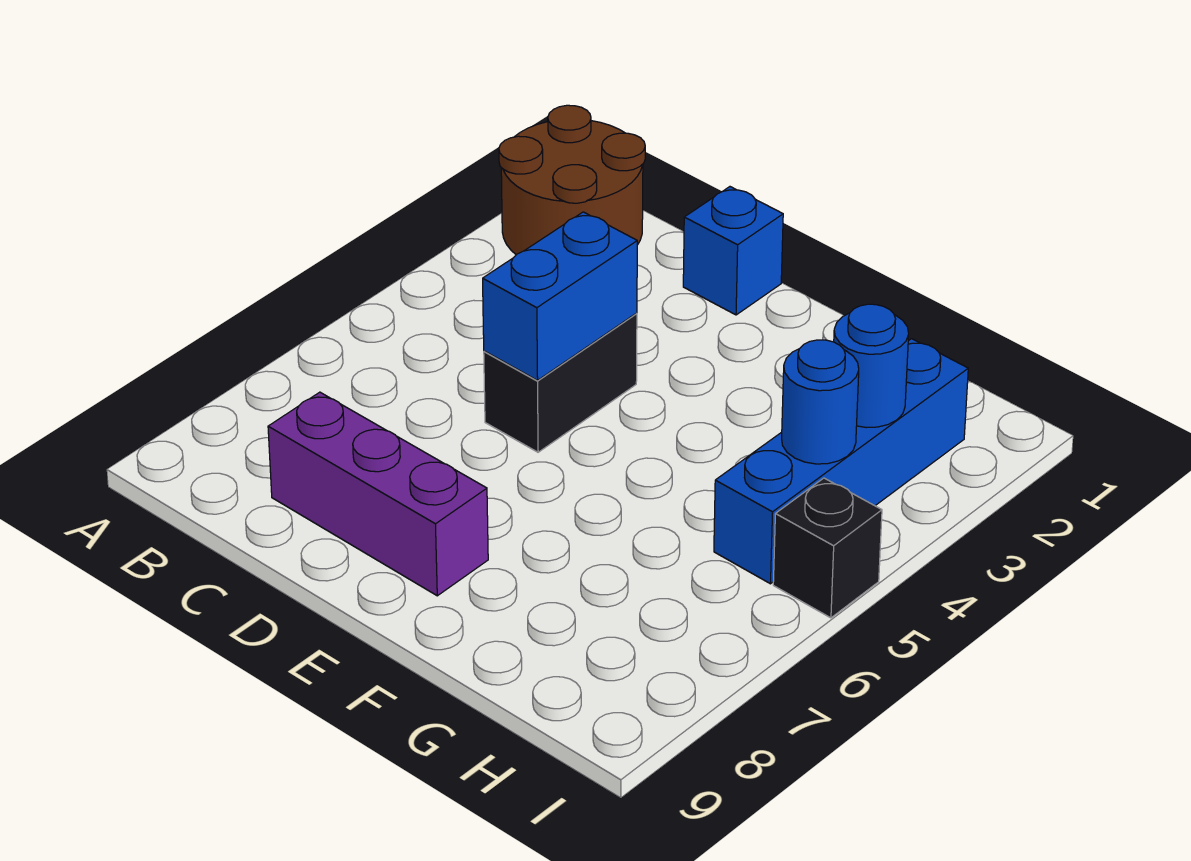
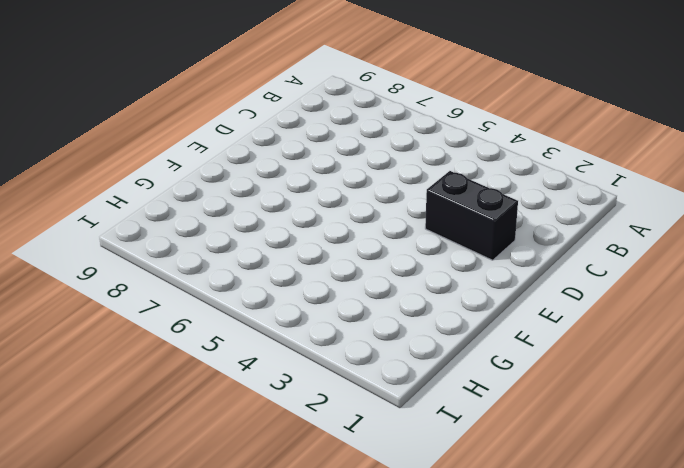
black brick D2:D3 level 1 -> black brick D4:D5 level 1
none -> brown round brick A1:B2 level 1
none -> purple brick C8:E8 level 1

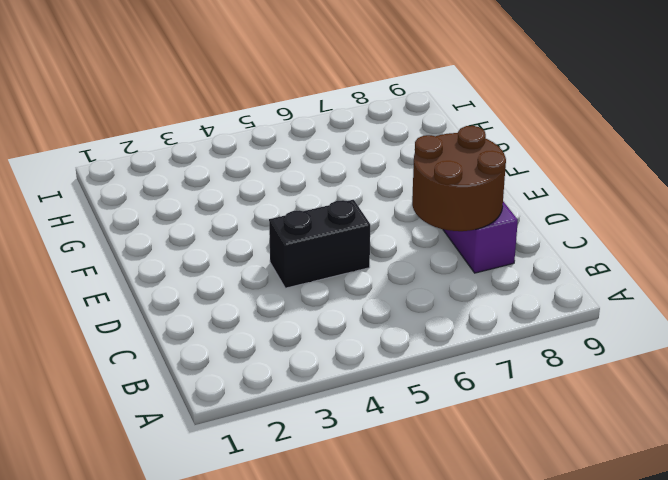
brown round brick C7:D8 level 2 -> brown round brick A1:B2 level 1
none -> blue brick D1 level 1
none -> blue brick H2:H5 level 1

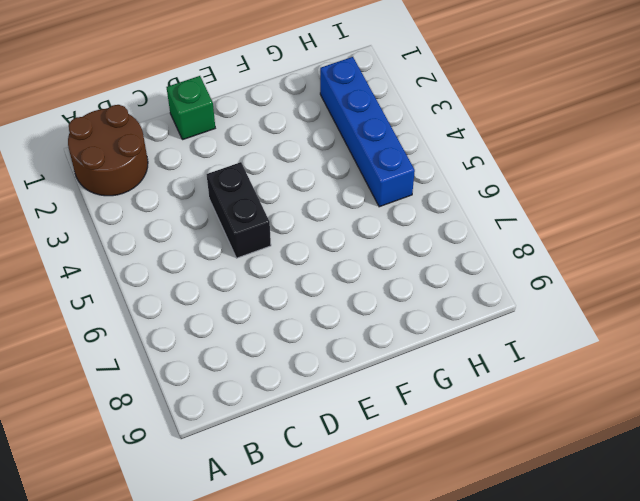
green brick D1 level 1 -> blue brick D1 level 1
none -> purple brick C8:E8 level 1
none -> black brick I5 level 1

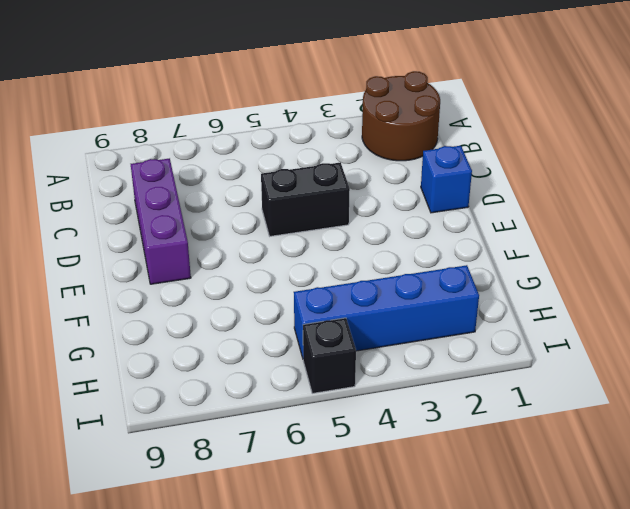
none -> blue brick D4:D5 level 2
none -> blue round brick H3 level 2

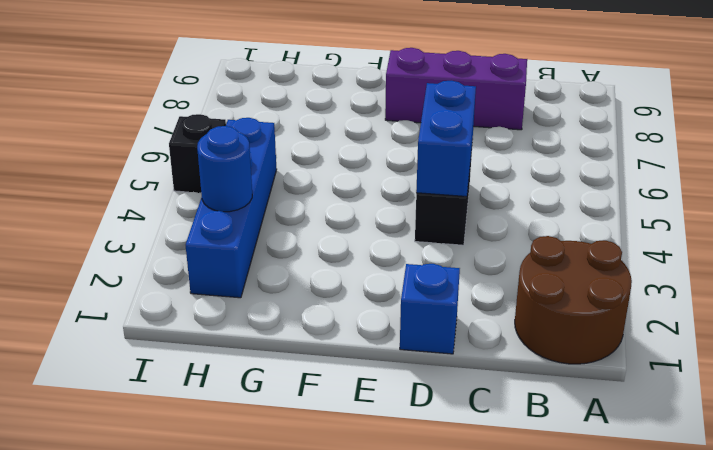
none -> blue round brick H4 level 2

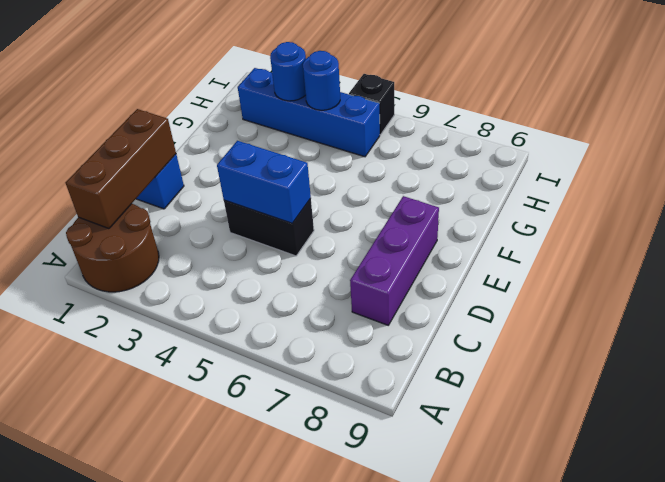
brown brick B1:D1 level 2 -> none

